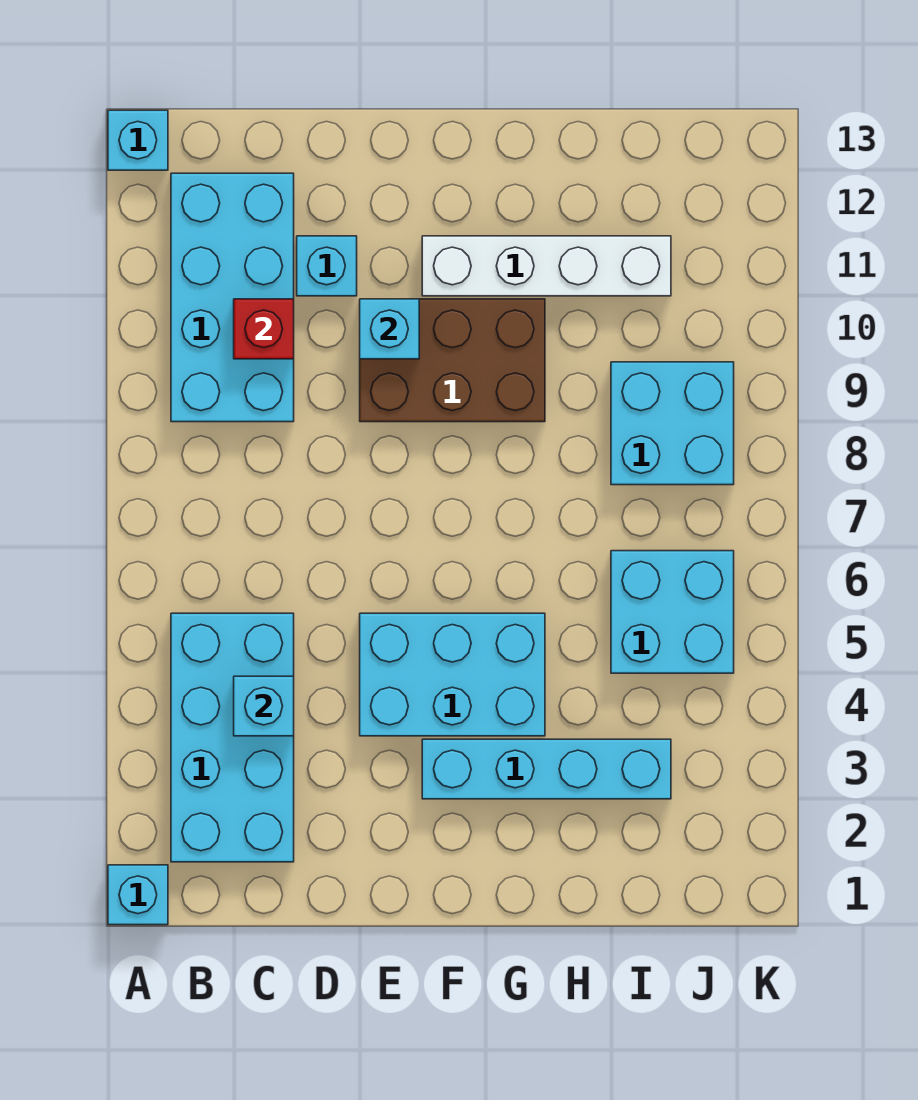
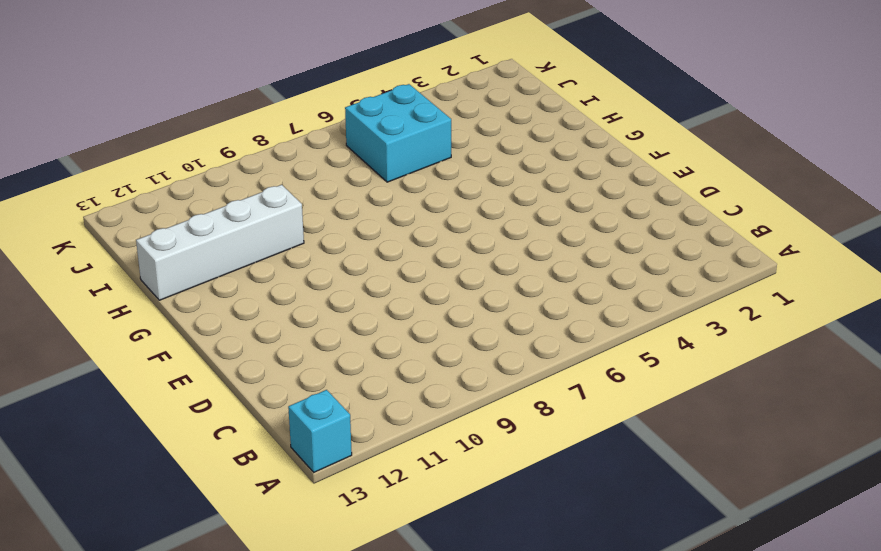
white brick H10:H13 level 1 -> white brick F11:I11 level 1
none -> cyan brick A1 level 1
none -> cyan brick B2:C5 level 1
none -> cyan brick B9:C12 level 1

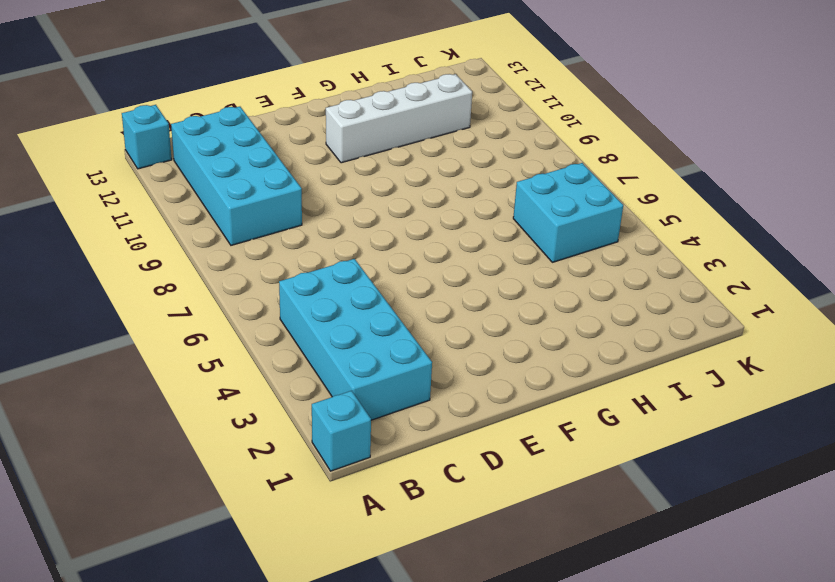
none -> cyan brick D11 level 1
none -> cyan brick E4:G5 level 1
none -> brown brick E9:G10 level 1

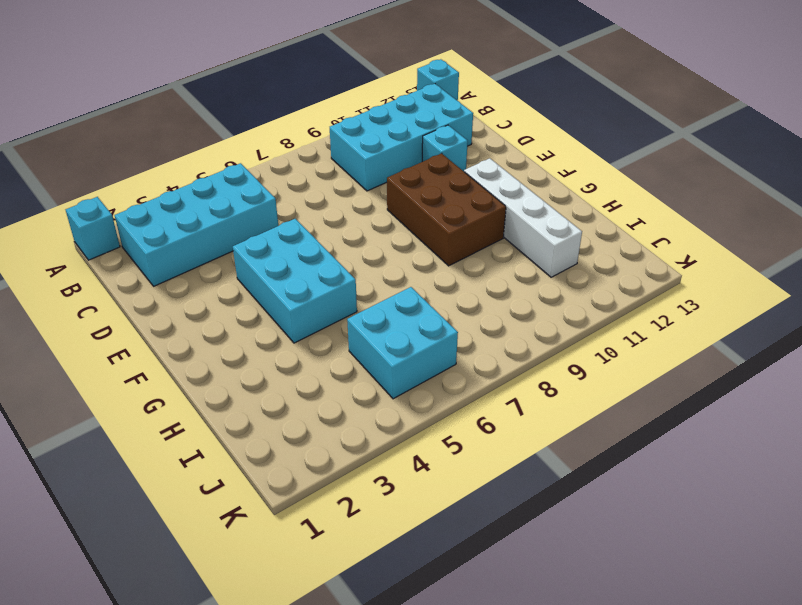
none -> cyan brick F3:I3 level 1
none -> cyan brick I8:J9 level 1
none -> cyan brick C4 level 2

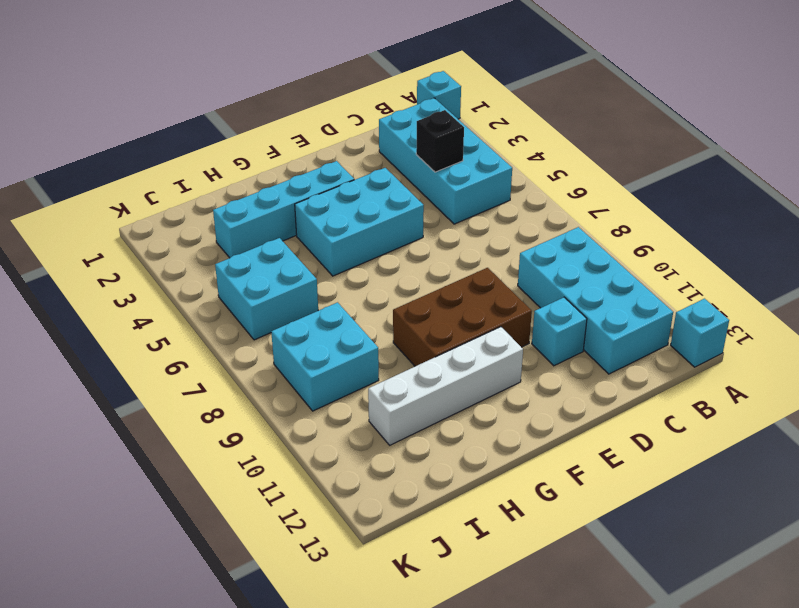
black brick C4 level 2 -> cyan brick C4 level 2
none -> red brick C10 level 2
none -> cyan brick E10 level 2

